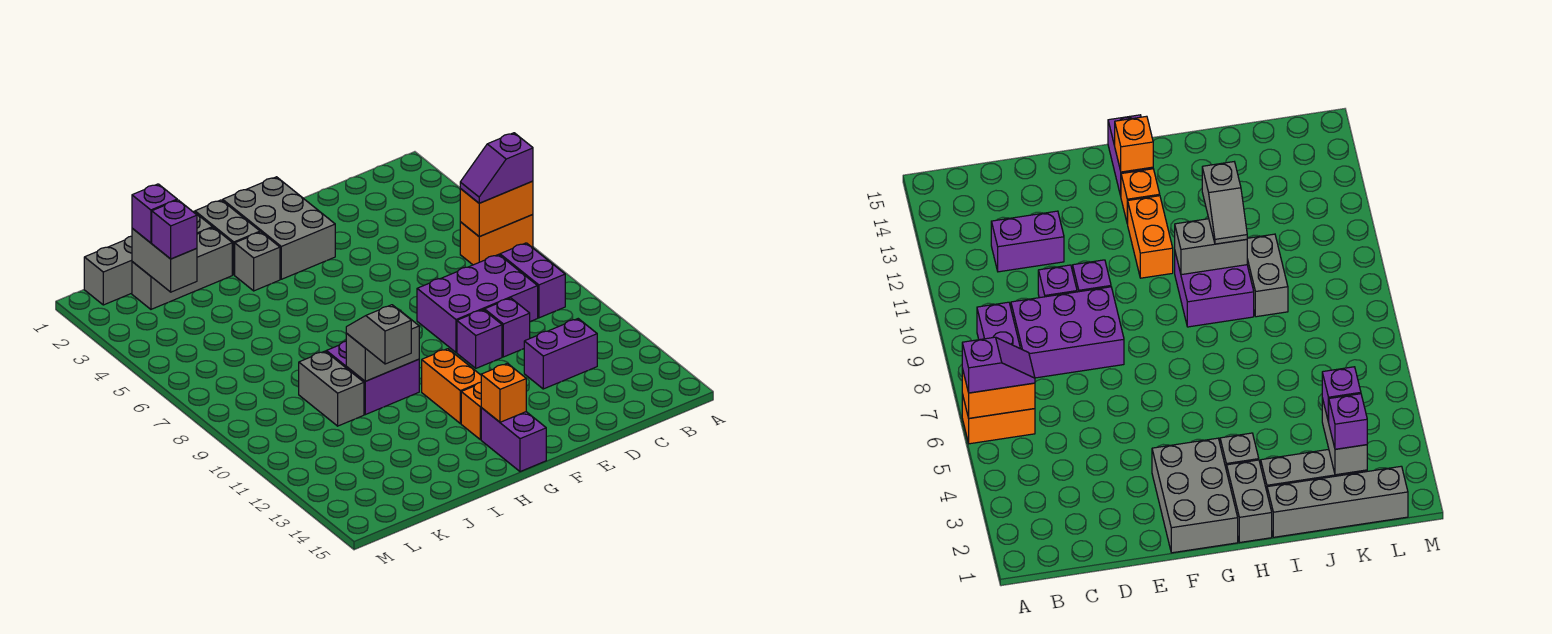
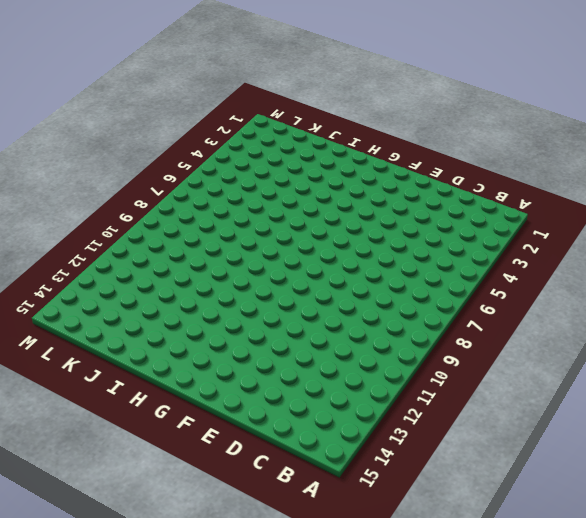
none -> orange brick A6:B6 level 1
none -> purple brick B8:B9 level 1
none -> purple brick C8:E9 level 1

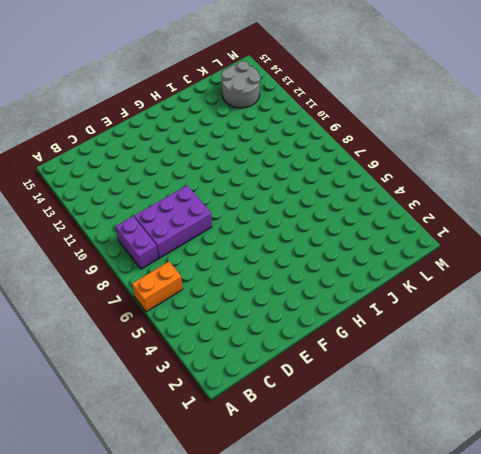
grey round brick K13:L14 level 1 -> none
none -> purple brick C12:D12 level 1
none -> purple brick D10 level 1
none -> purple brick E10 level 1

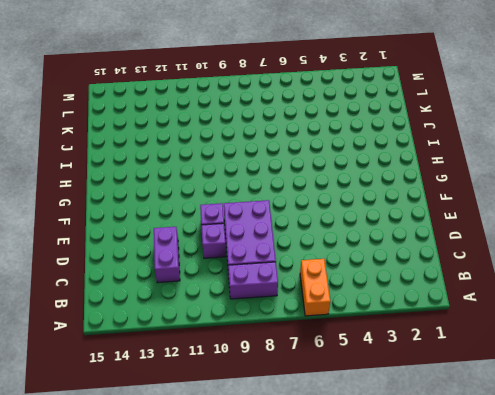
none -> grey brick F1:G3 level 1
none -> orange brick G11:G12 level 1
none -> orange brick G13 level 1

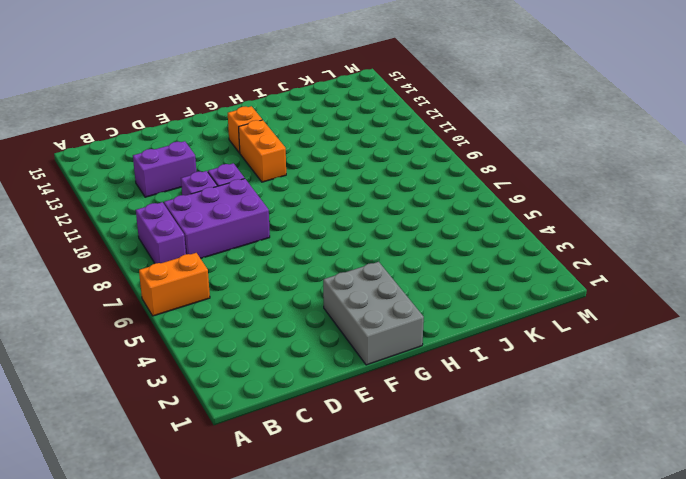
none -> purple brick G14:G15 level 1
none -> grey brick H1:H2 level 1
none -> grey brick H3 level 1

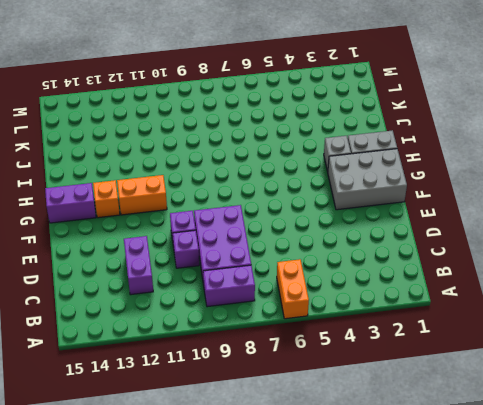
none -> purple brick H9:I10 level 1
none -> grey brick I1:L1 level 1
none -> grey brick I2:K2 level 1

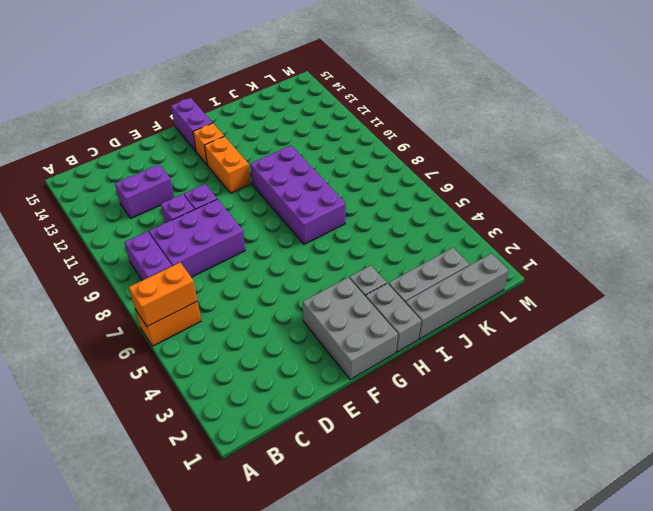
purple brick H7:I10 level 1 -> purple brick H9:I10 level 1
none -> grey brick J9:J10 level 1
none -> orange brick G14 level 2
none -> grey brick H10:I10 level 2

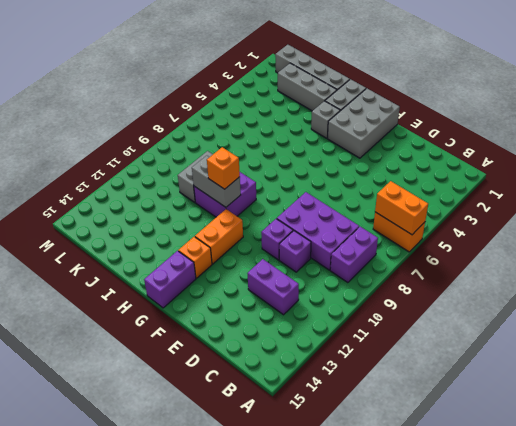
orange brick H10 level 3 -> orange brick G14 level 2
none -> grey brick K2:K3 level 2
none -> purple slope A6:B6 level 3 top A
none -> grey slope I10:I11 level 3 top 11

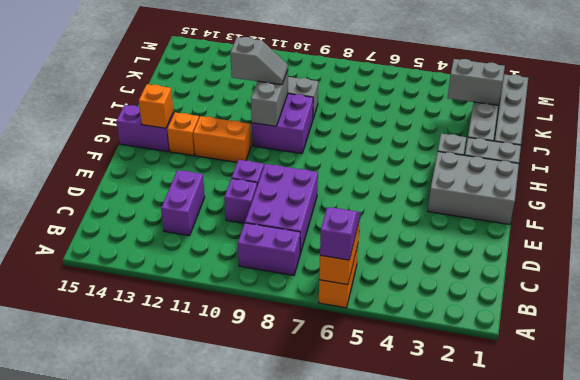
none -> purple brick K2 level 3
none -> purple brick K3 level 3

